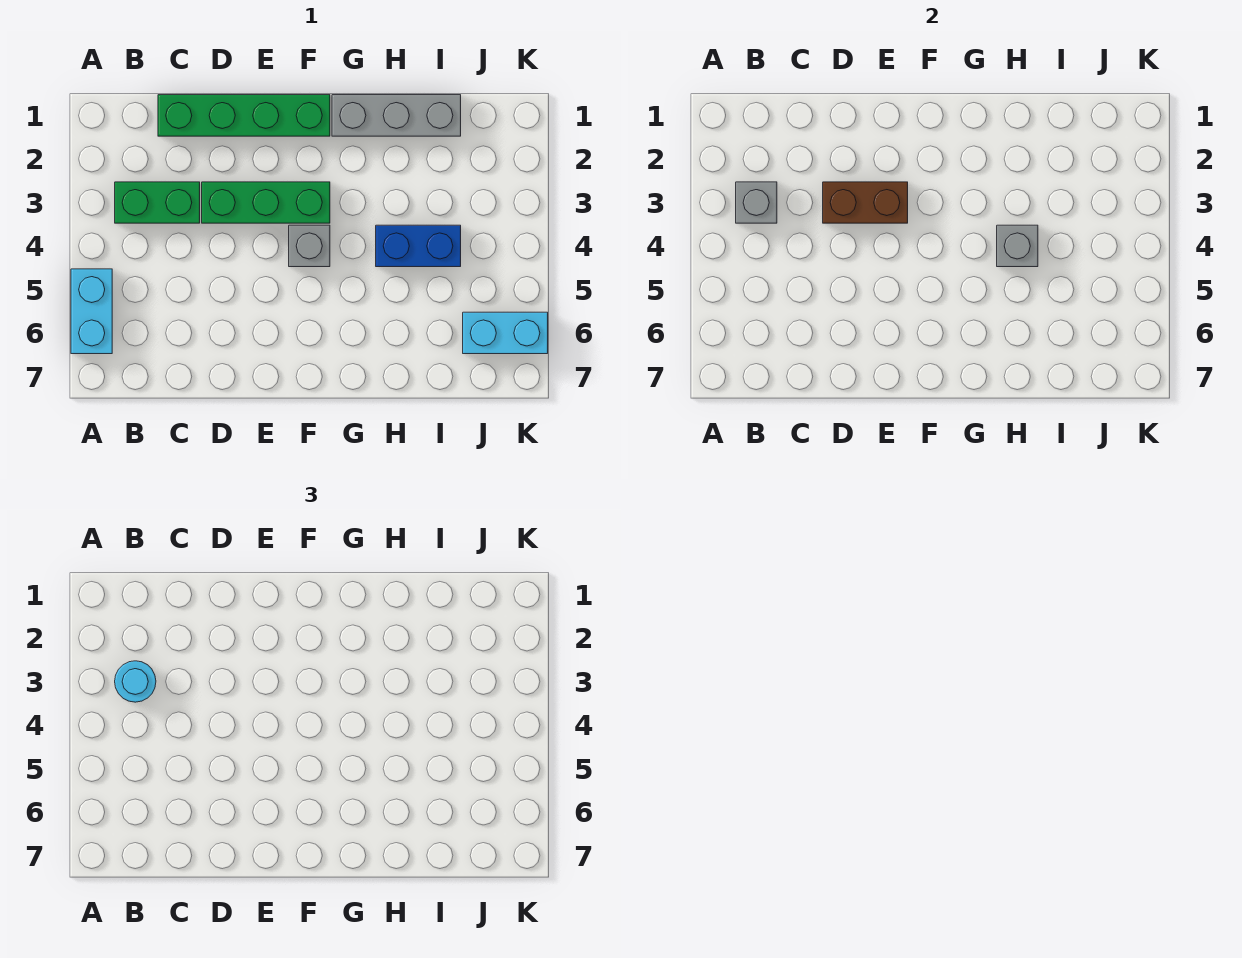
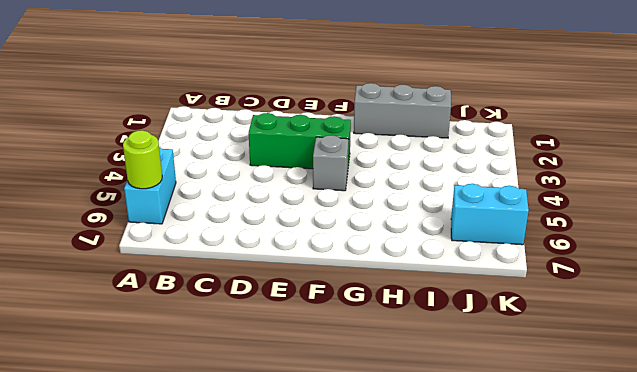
lime round brick A6 level 2 -> none
none -> green brick B3:C3 level 1
none -> green brick C1:F1 level 1
none -> blue brick H4:I4 level 1

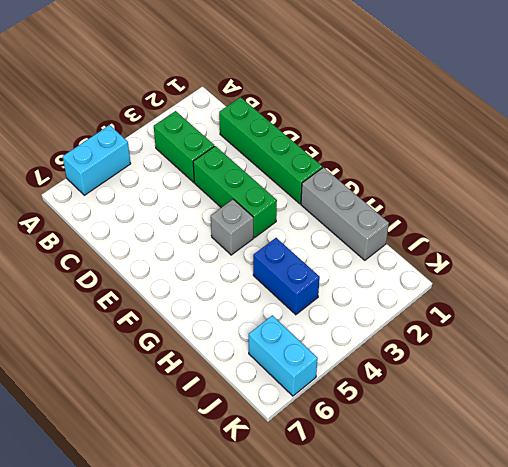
none -> grey brick B3 level 2
none -> brown brick D3:E3 level 2
none -> grey brick H4 level 2

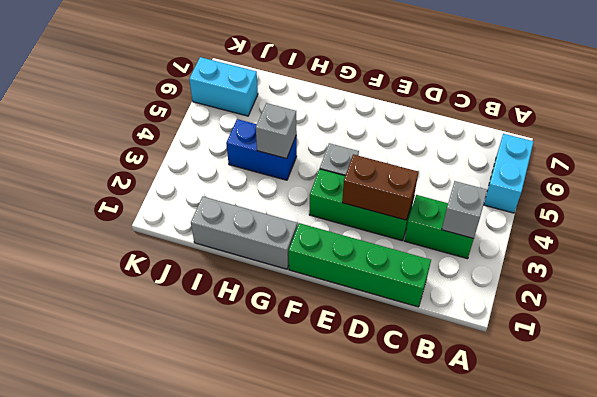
none -> cyan round brick B3 level 3

